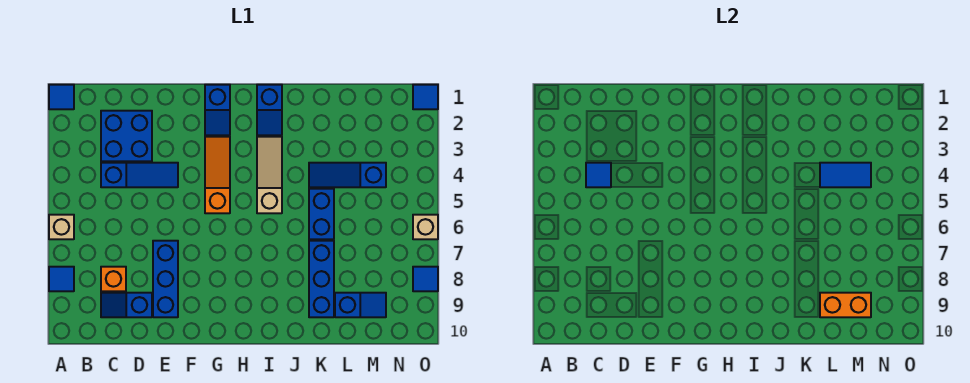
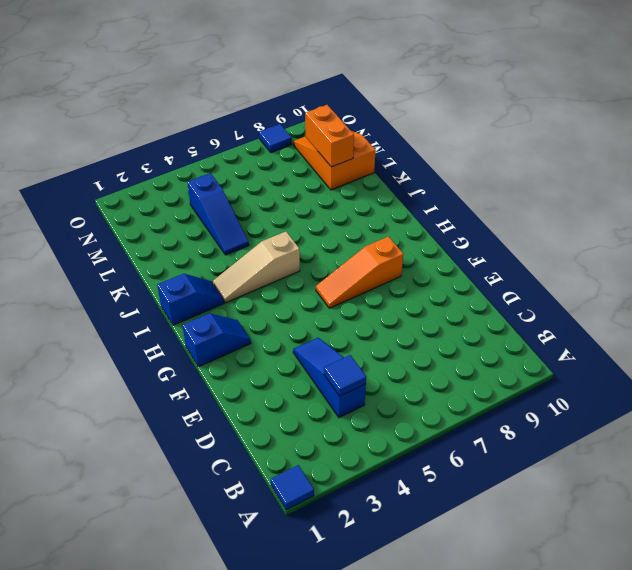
orange slope G6:G8 level 1 top 8 -> orange slope G3:G5 level 1 top 5
orange slope L9:N10 level 1 top L -> blue slope L9:M9 level 1 top L
none -> tan brick A6 level 1
none -> blue tile A8 level 1
none -> blue brick C2:D3 level 1

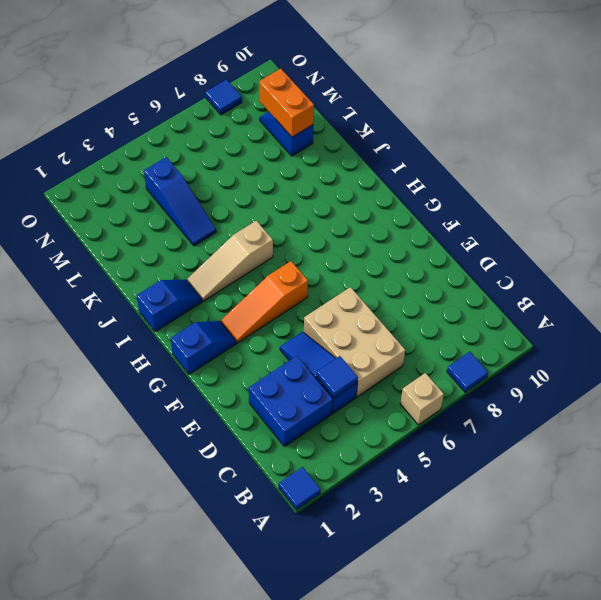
tan brick C5:E6 level 1 -> none
none -> orange brick C8 level 1
none -> blue slope C9:D9 level 1 top D
none -> blue brick E7:E9 level 1

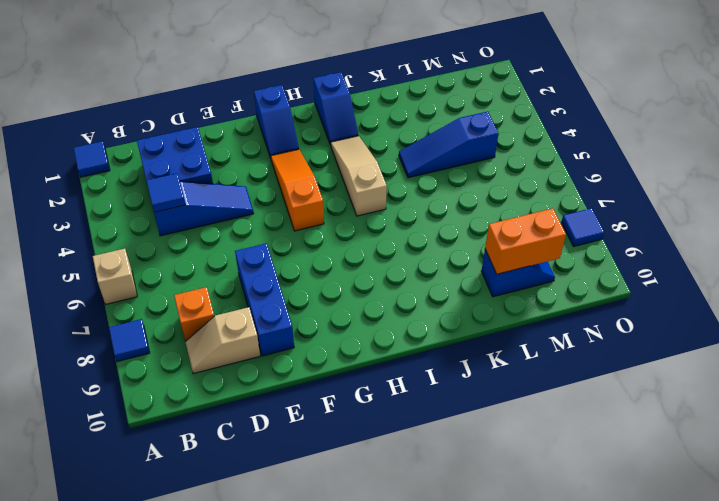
tan slope C9:D9 level 1 top D -> blue slope C9:D9 level 1 top D
none -> blue brick K5:K6 level 1
none -> blue brick K7:K9 level 1
none -> blue tile O1 level 1

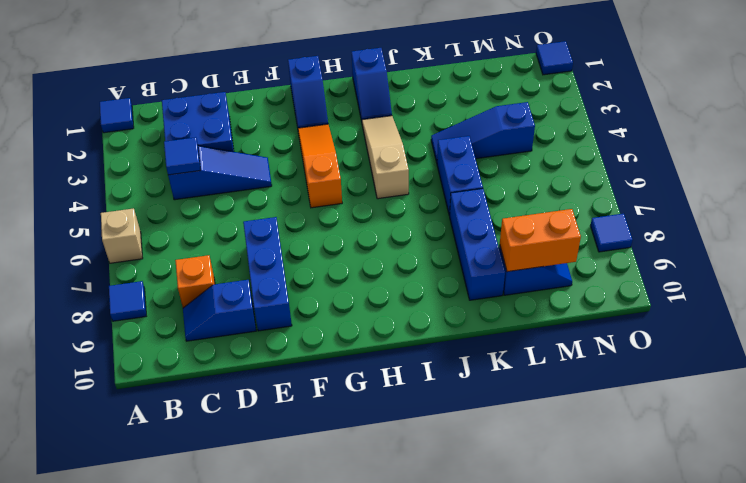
none -> tan brick O6 level 1
none -> blue tile L4:M4 level 2

